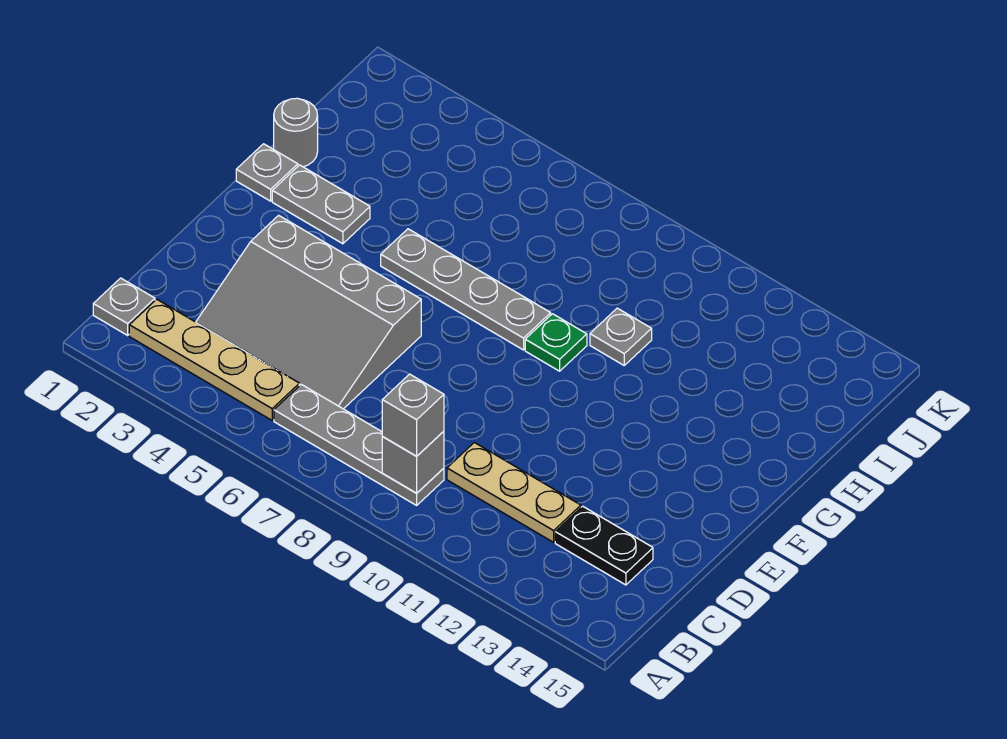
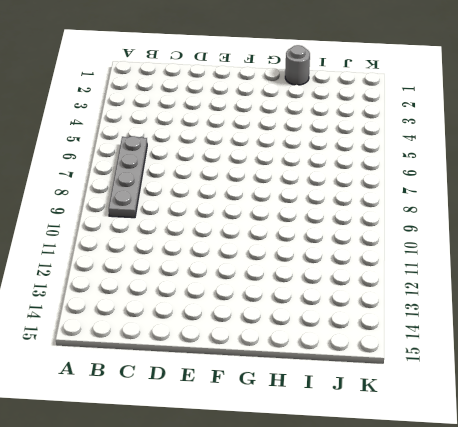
none -> grey plate B1 level 1
none -> tan plate B2:B5 level 1
none -> grey slope C3:E6 level 1 top E

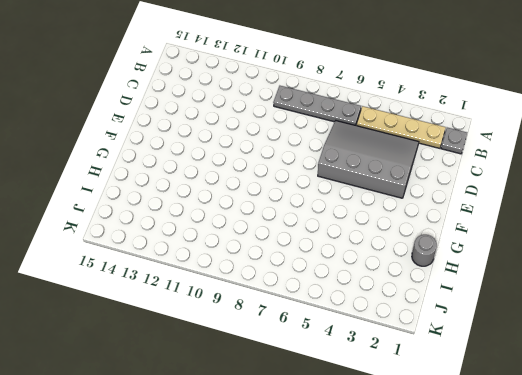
none -> tan plate C10:C12 level 1
none -> black plate C13:C14 level 1
none -> grey plate G1 level 1

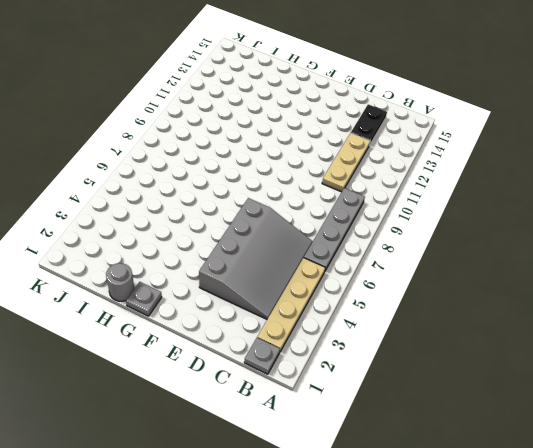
none -> grey plate G2:G3 level 1
none -> grey plate G5:G8 level 1
none -> green plate G9 level 1

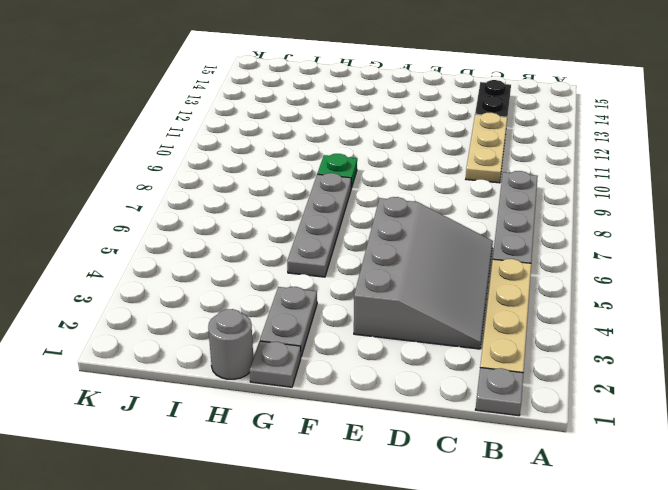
none -> grey plate H10 level 1
none -> grey brick B9 level 2
none -> grey brick B9 level 3

